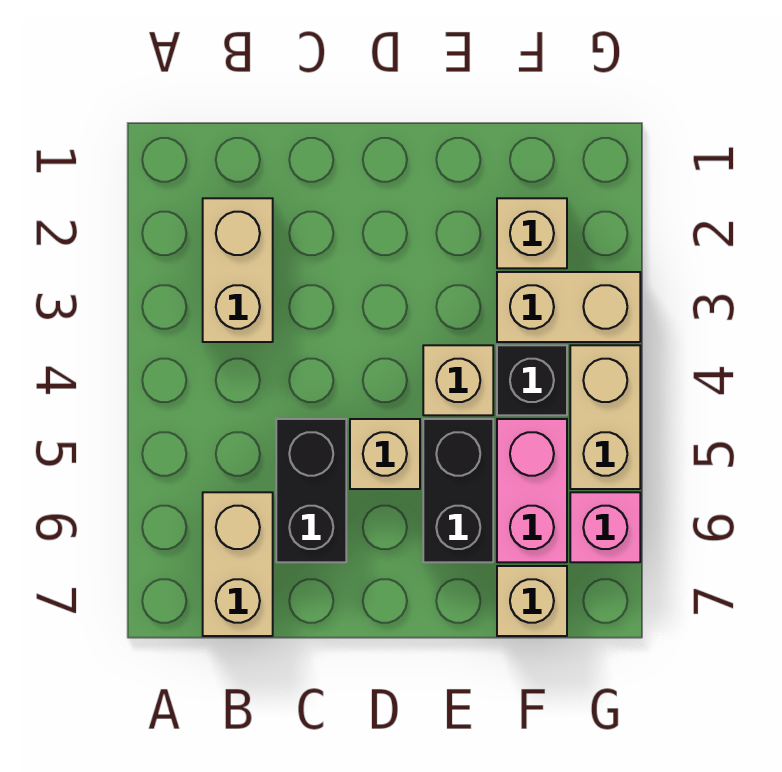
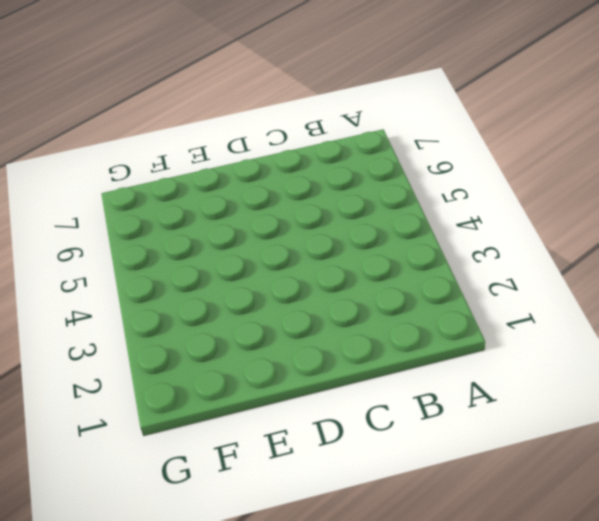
none -> tan brick B2:B3 level 1
none -> tan brick B6:B7 level 1
none -> black brick C5:C6 level 1

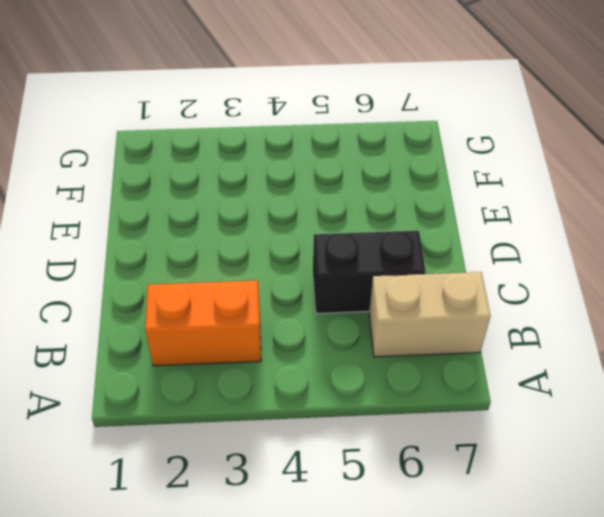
orange brick B2:B3 level 1 -> tan brick B2:B3 level 1
none -> tan brick D5 level 1
none -> tan brick E4 level 1
none -> black brick E5:E6 level 1

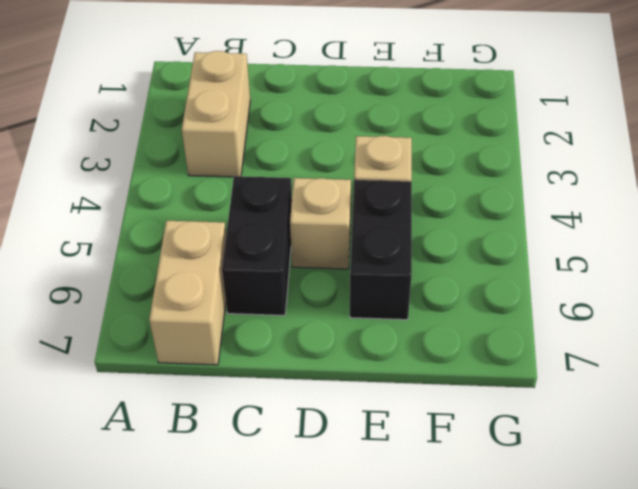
none -> tan brick F2 level 1
none -> tan brick F3:G3 level 1
none -> black brick F4 level 1

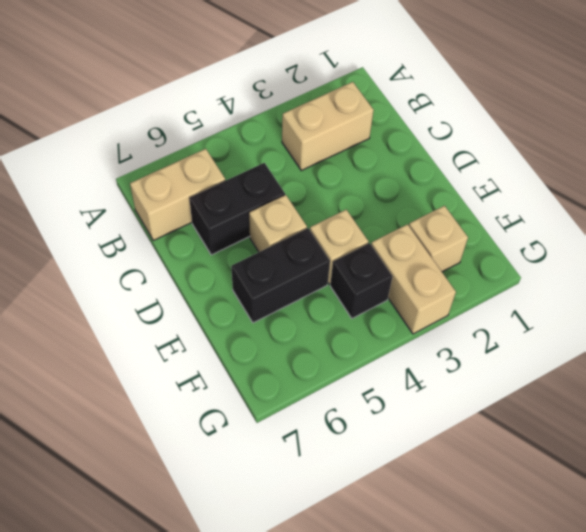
none -> pink brick F5:F6 level 1
none -> tan brick F7 level 1
none -> tan brick G4:G5 level 1

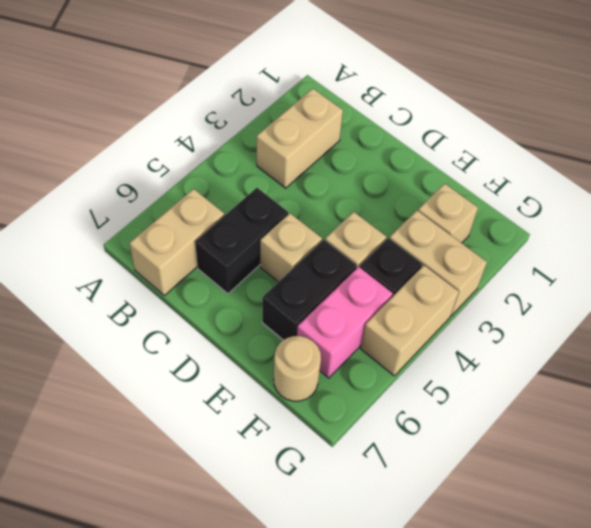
tan round brick F7 level 1 -> tan brick F7 level 1
none -> pink brick G6 level 1

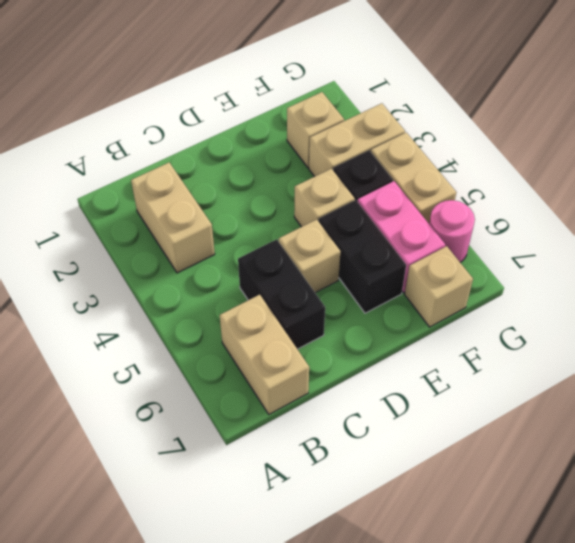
pink round brick G6 level 1 -> pink brick G6 level 1

